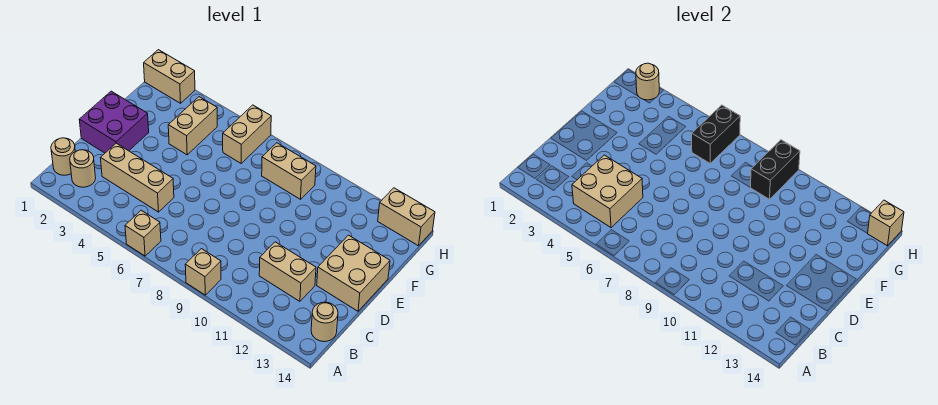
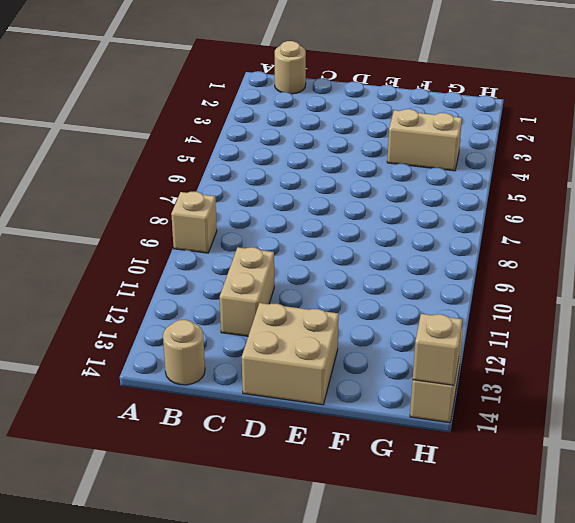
none -> tan brick A6 level 1
none -> tan round brick B2 level 1
none -> tan brick C3:C5 level 1

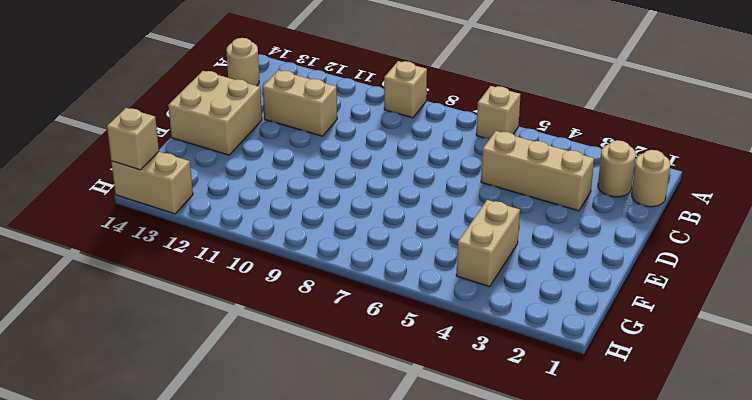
none -> purple brick D1:E2 level 1
none -> tan brick G6:H6 level 1
none -> tan brick G8:G9 level 1

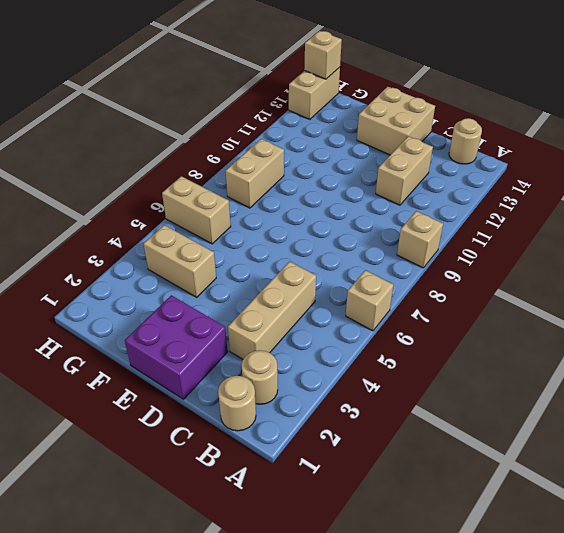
none -> tan brick H1:H2 level 1
none -> tan brick B4:C5 level 2
none -> black brick G6:H6 level 2

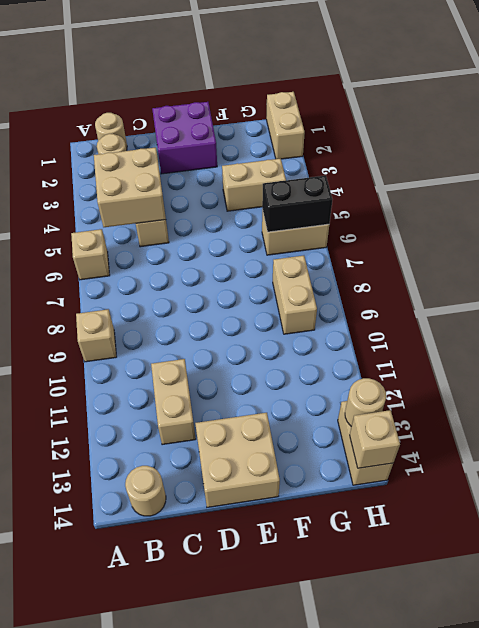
tan round brick H13 level 2 -> tan round brick H2 level 2
none -> black brick G9:H9 level 2

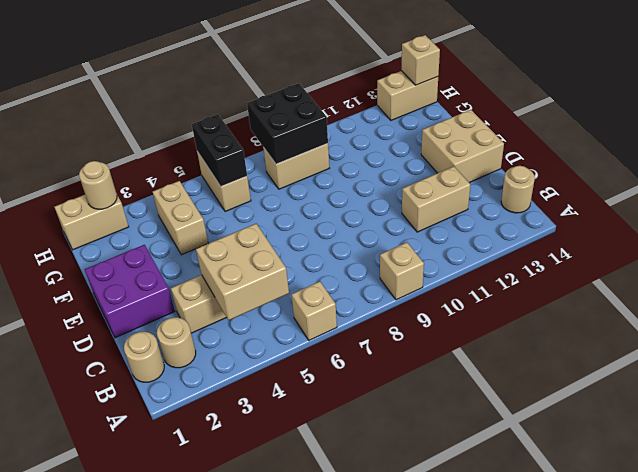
black brick G8:H9 level 2 -> black brick G9:H9 level 2

